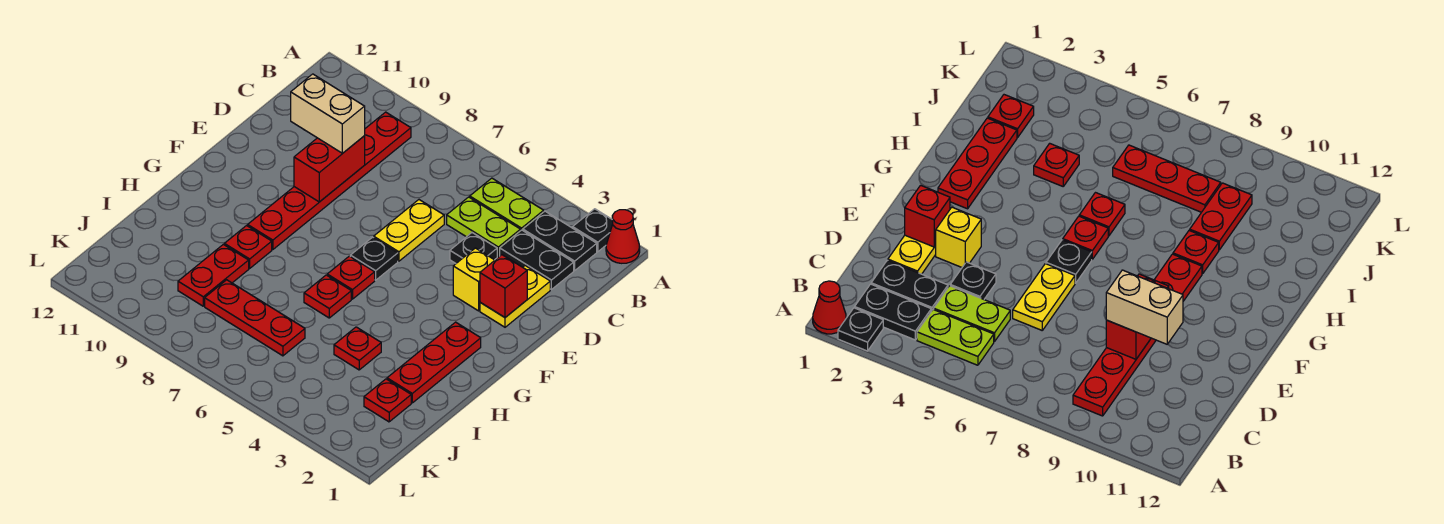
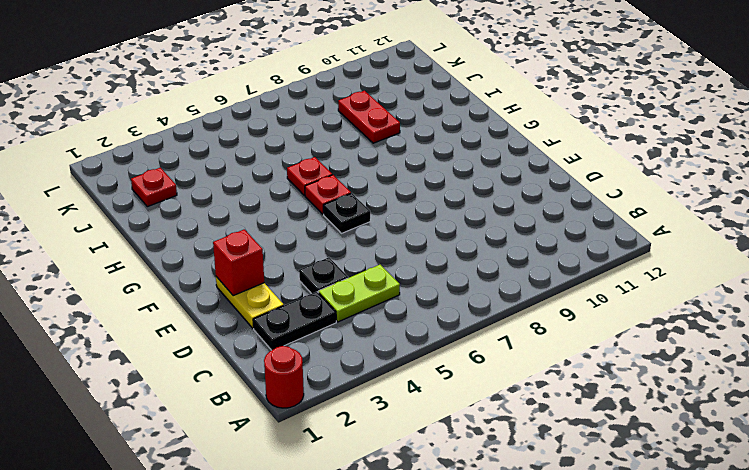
red round brick A1 level 1 -> red cone A1 level 1
none -> black plate A2 level 1
none -> black plate B2:B3 level 1
none -> lime plate B4:B5 level 1

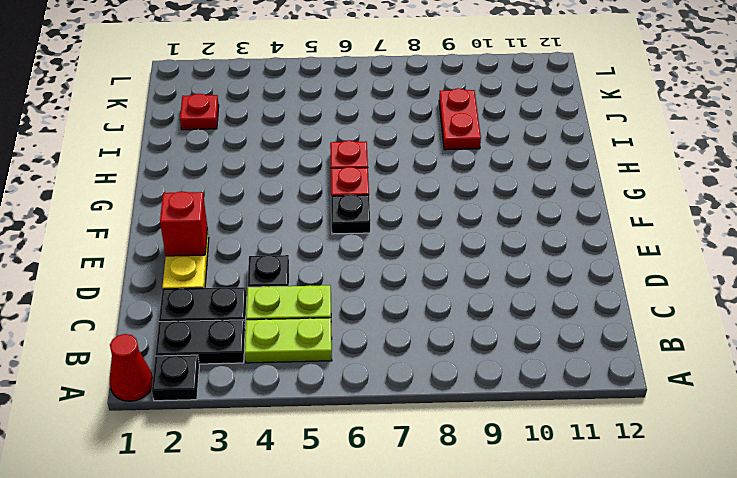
none -> red plate B9:G9 level 1
none -> yellow plate D6:E6 level 1
none -> yellow brick E3 level 1

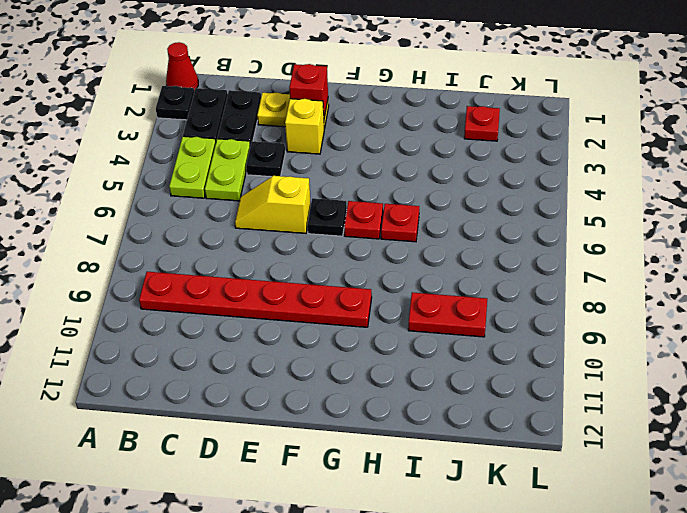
yellow slope D6:E6 level 1 top E -> yellow plate D6:E6 level 1
none -> red plate G2:I2 level 1
none -> red plate H9 level 1
none -> red plate I4 level 1

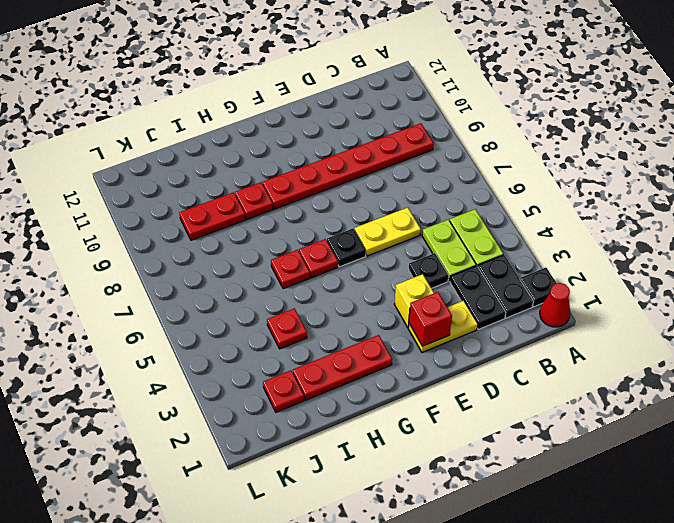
none -> red plate J6:J8 level 1
none -> red brick D9:E9 level 2
none -> tan brick D9:D10 level 3

